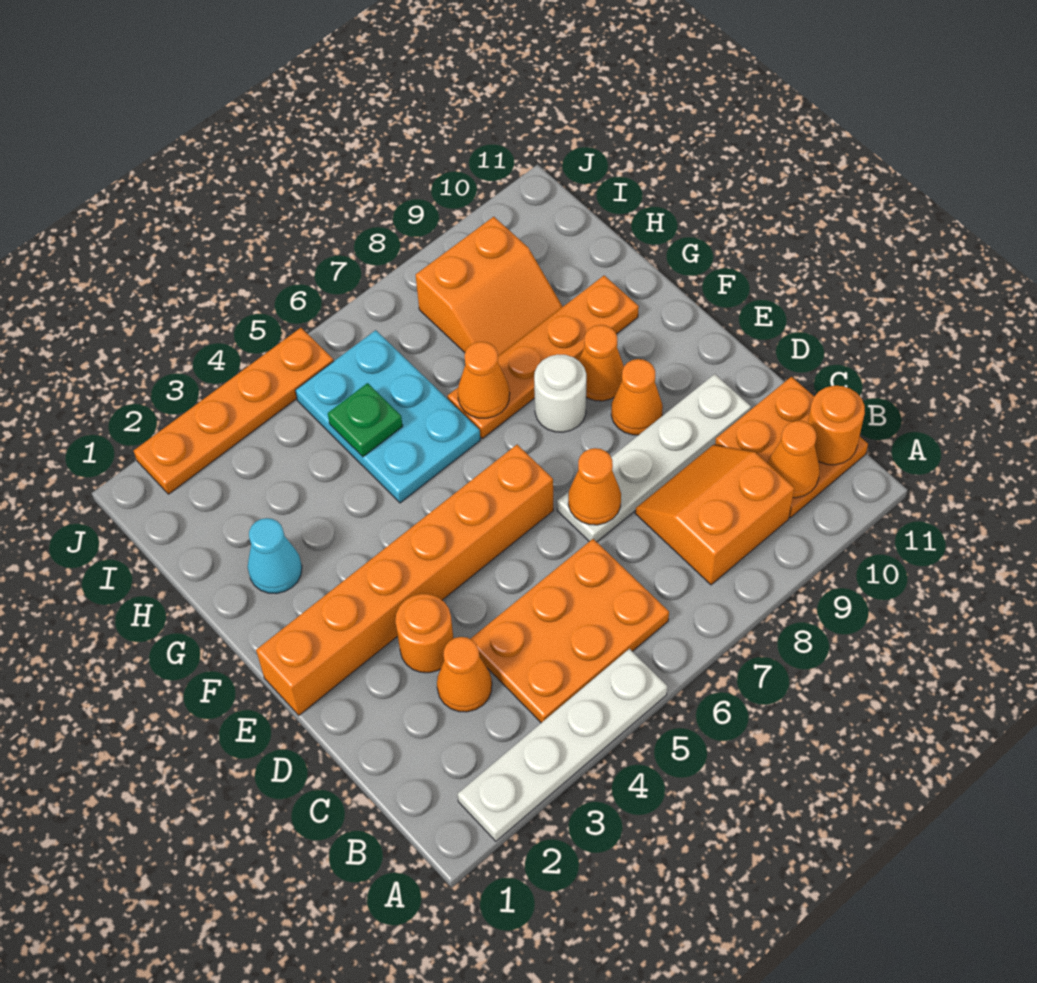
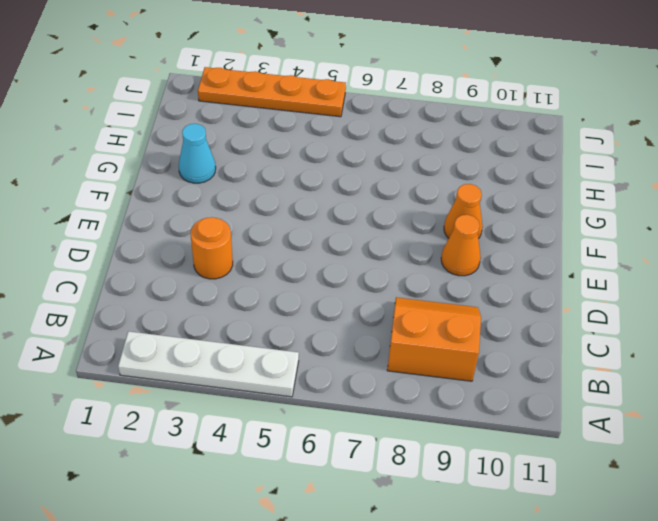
none -> orange plate B4:C6 level 1
none -> orange plate B10:C11 level 1
none -> orange cone C3 level 1

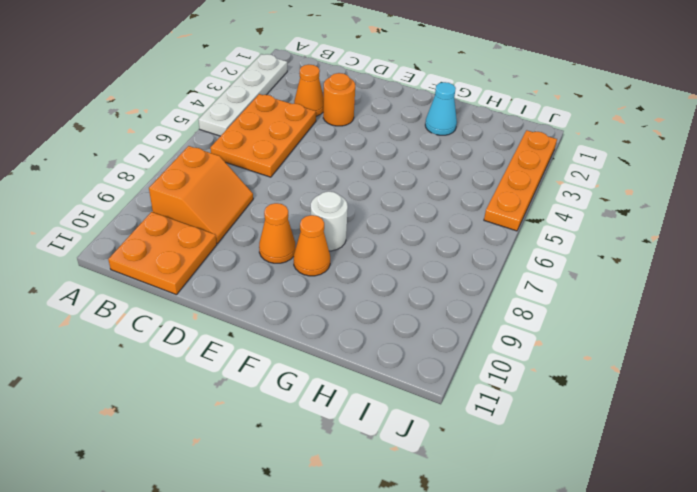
none -> white plate D7:D10 level 1
none -> orange brick E1:E6 level 1
none -> cyan plate G5:I6 level 1

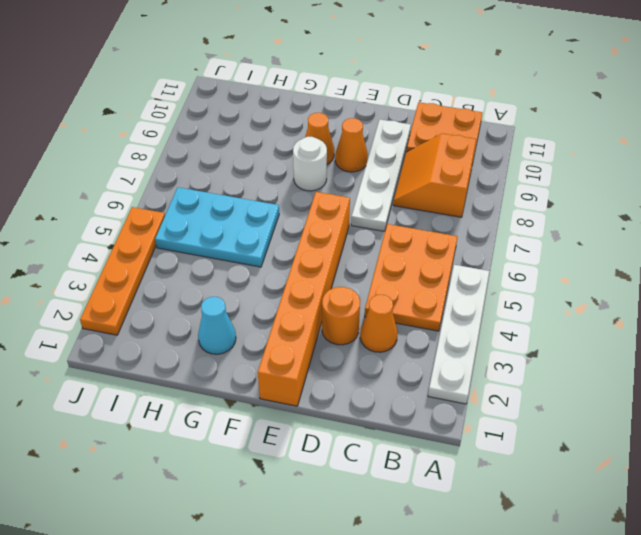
none -> orange plate G7:G10 level 1
none -> orange slope H8:I9 level 1 top I
none -> orange cone B10 level 2

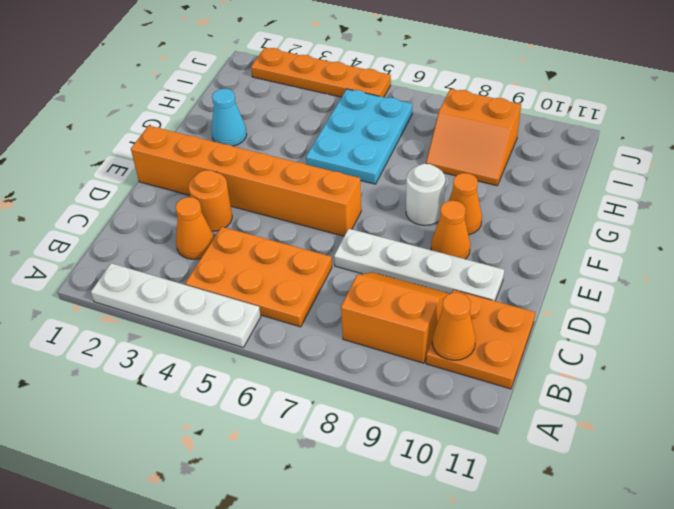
none -> orange plate G7:G10 level 1
none -> orange round brick B11 level 2
none -> orange cone D7 level 2

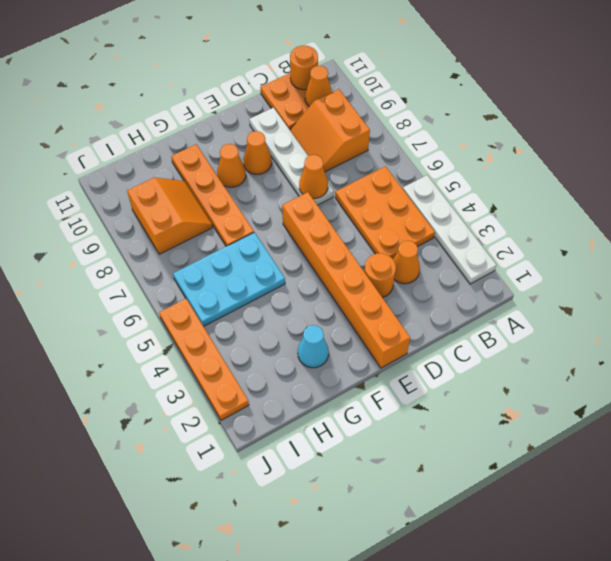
none -> white round brick F8 level 1
none -> orange cone G7 level 2
none -> green plate H5 level 2

